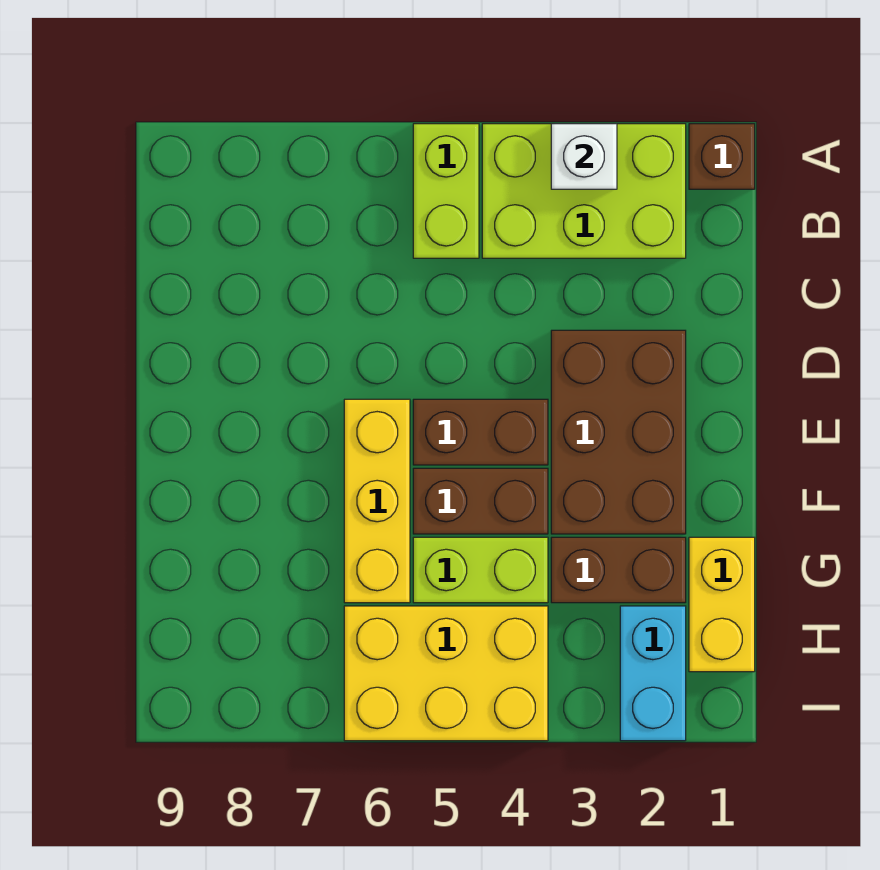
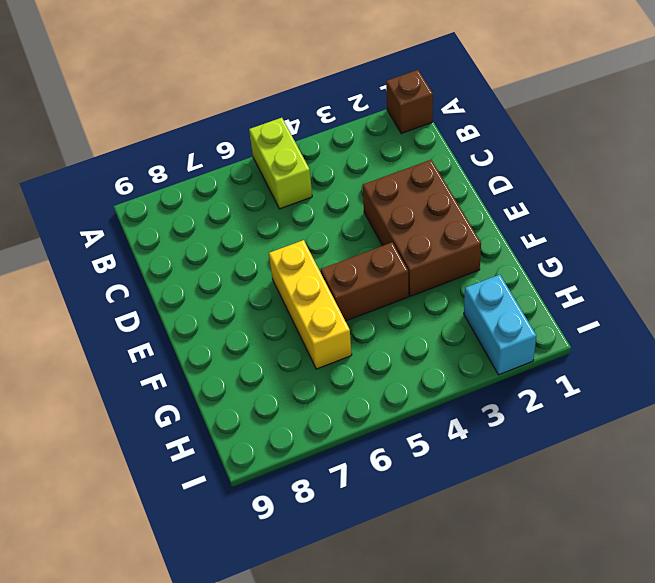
none -> lime brick A2:B4 level 1
none -> brown brick E4:E5 level 1
none -> yellow brick G1:H1 level 1

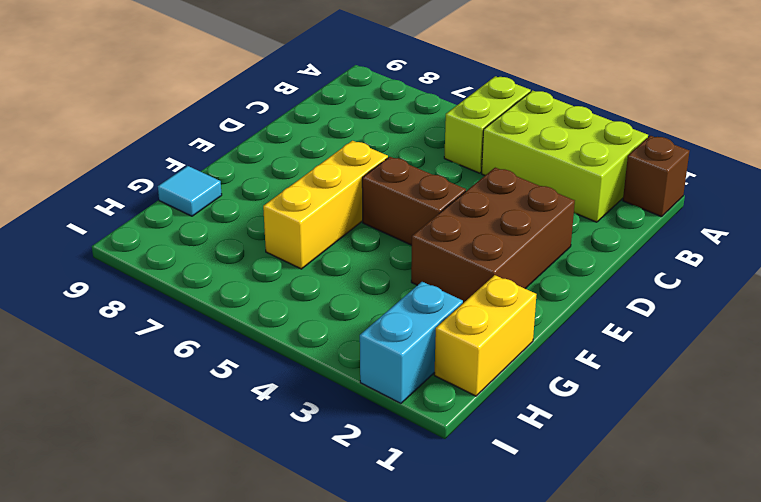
cyan tile G9 level 1 -> none
none -> brown brick F4:F5 level 1
none -> brown brick G2:G3 level 1
none -> lime brick G4:G5 level 1

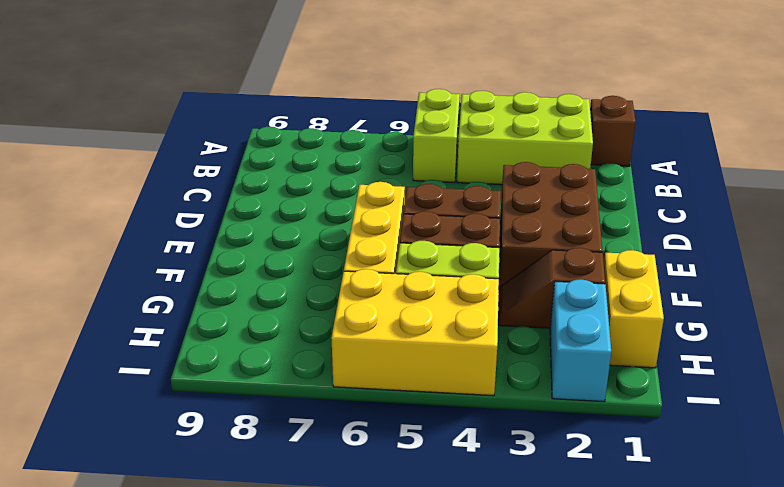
brown slope G2:G3 level 1 top 2 -> brown brick G2:G3 level 1
none -> white brick A3 level 2

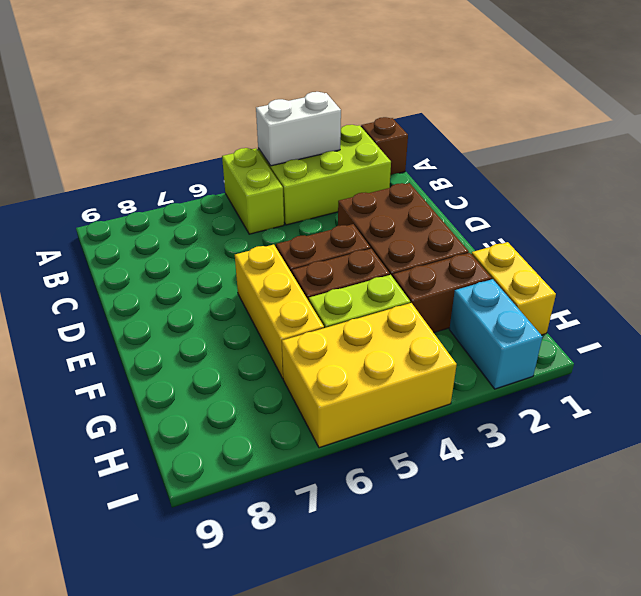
white brick A3:A4 level 2 -> white brick A3 level 2

